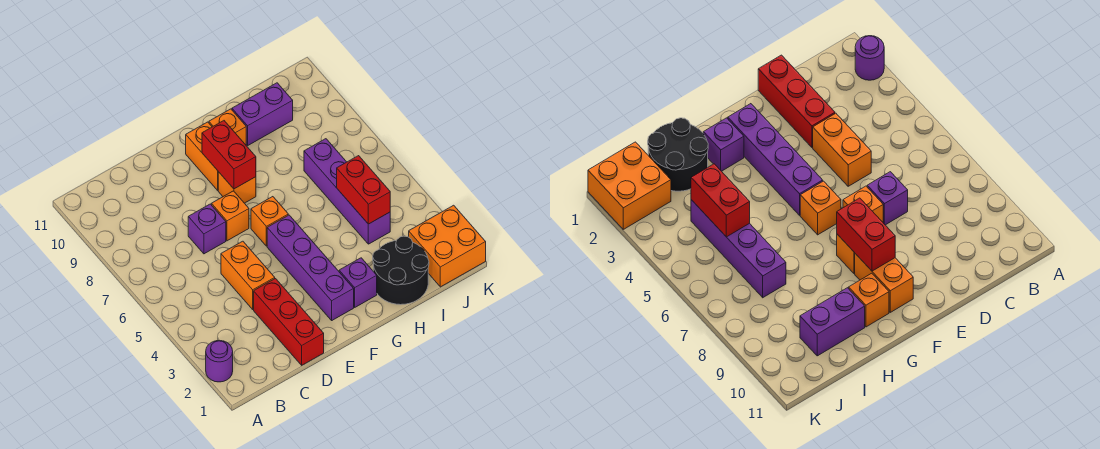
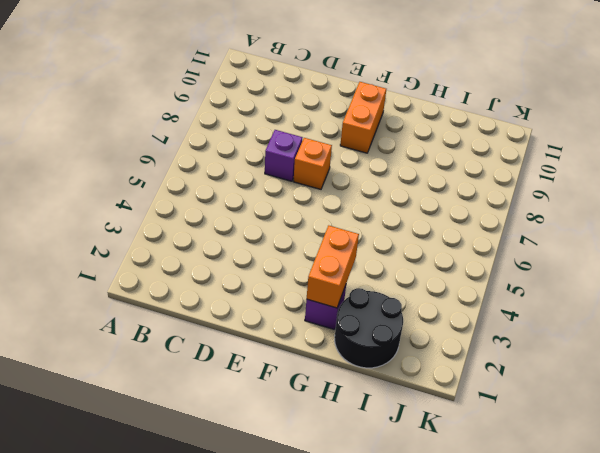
orange brick G2:G3 level 2 -> orange brick D4:D5 level 1
none -> purple round brick A2 level 1
none -> red brick D1:D3 level 1
none -> purple brick F2:F5 level 1

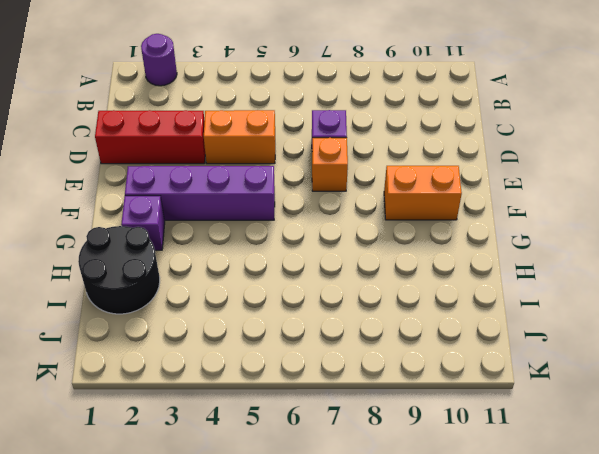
none -> orange brick F6 level 1
none -> orange brick F8 level 1
none -> orange brick G10 level 1

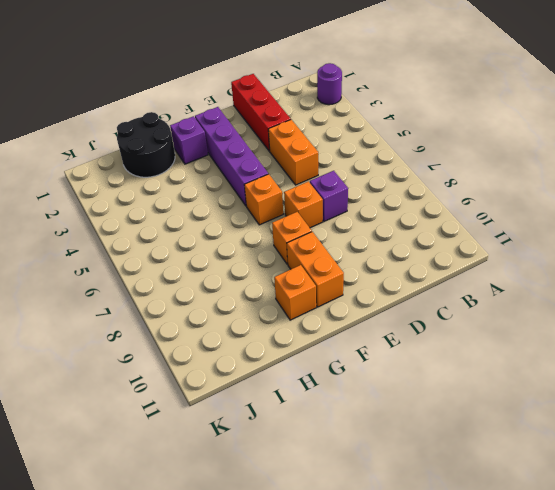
none -> purple brick H10:I10 level 1
none -> purple brick I4:I7 level 1
none -> orange brick J1:K2 level 1

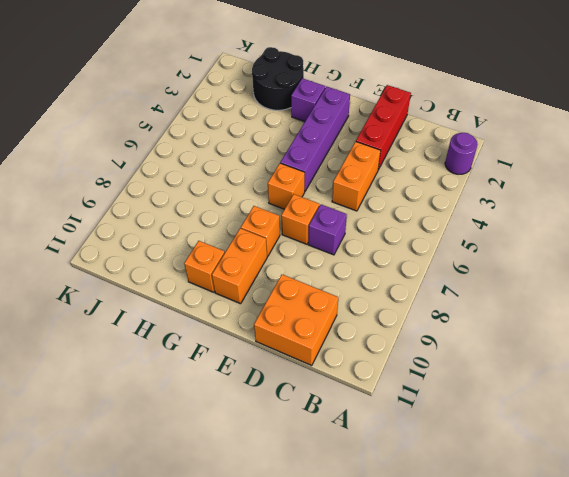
orange brick C10:D11 level 1 -> orange brick J1:K2 level 1
none -> purple brick H10:I10 level 1
none -> purple brick I4:I7 level 1
none -> red brick F8:F9 level 2

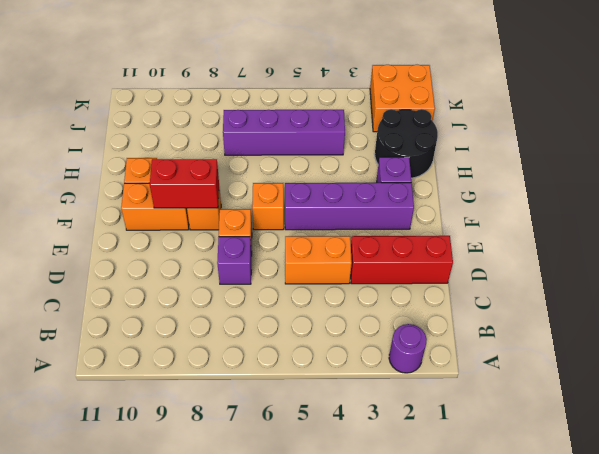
none -> purple brick H10:I10 level 1
none -> red brick I4:I5 level 2

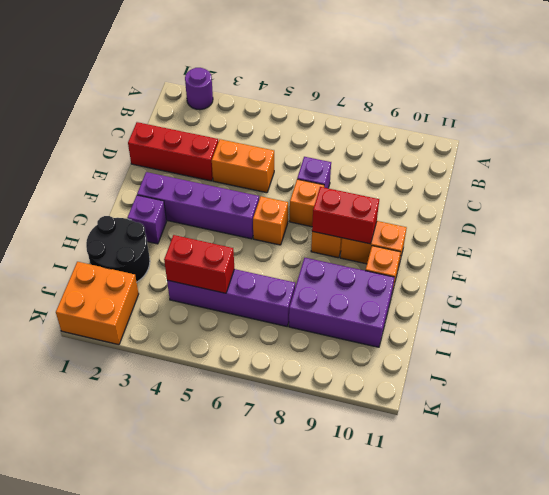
purple brick H8:I10 level 1 -> purple brick H10:I10 level 1

